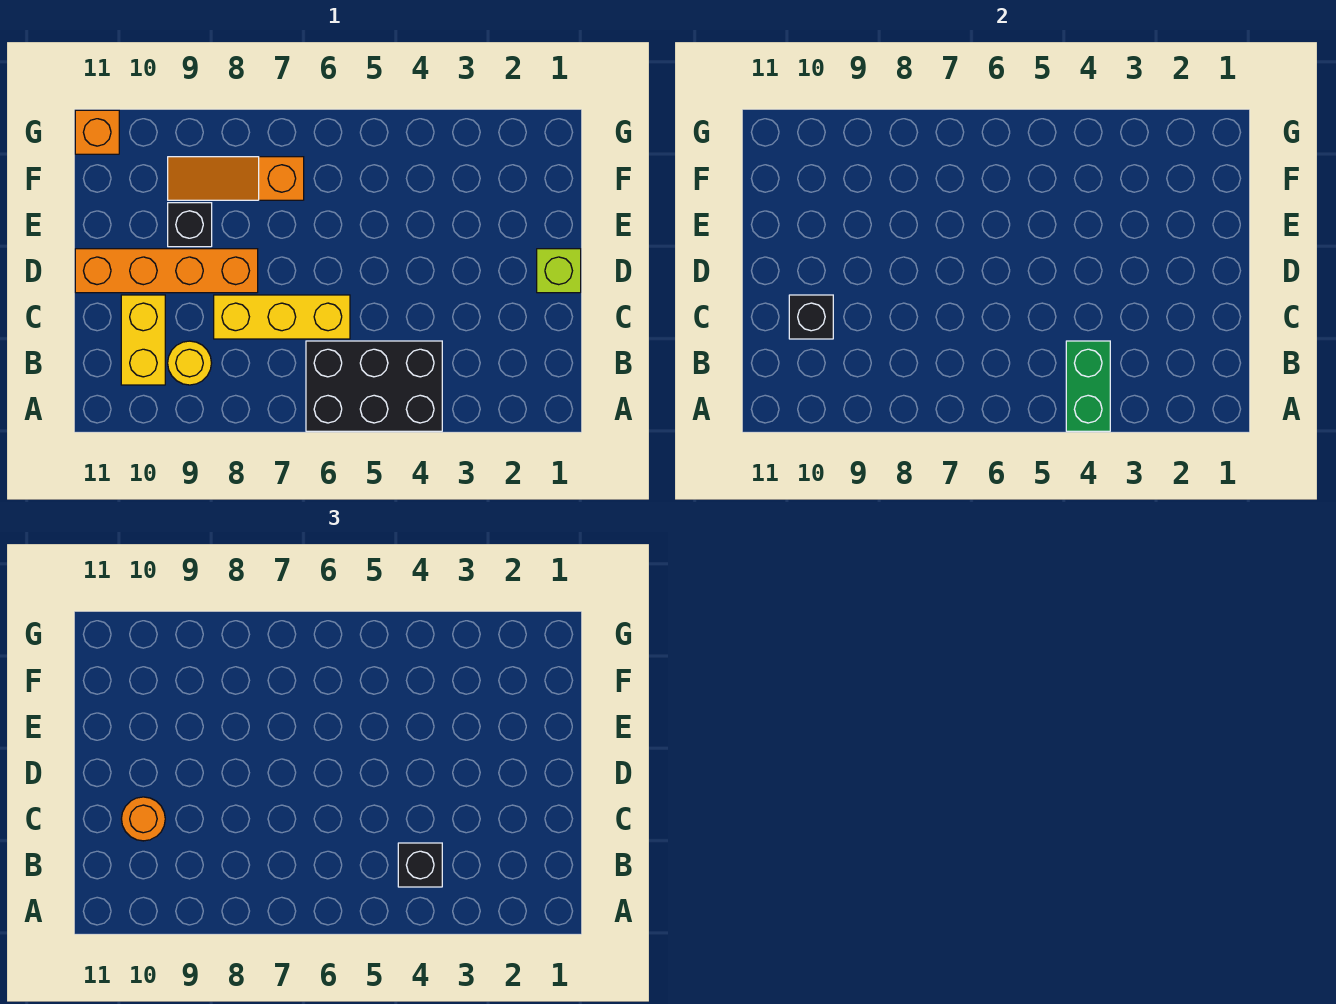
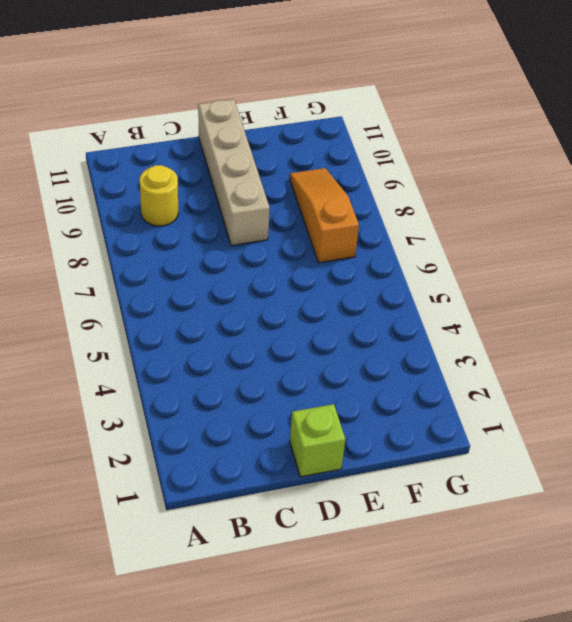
tan brick D8:D11 level 1 -> orange brick D8:D11 level 1
none -> black brick A4:B6 level 1
none -> yellow brick B10:C10 level 1
none -> yellow brick C6:C8 level 1

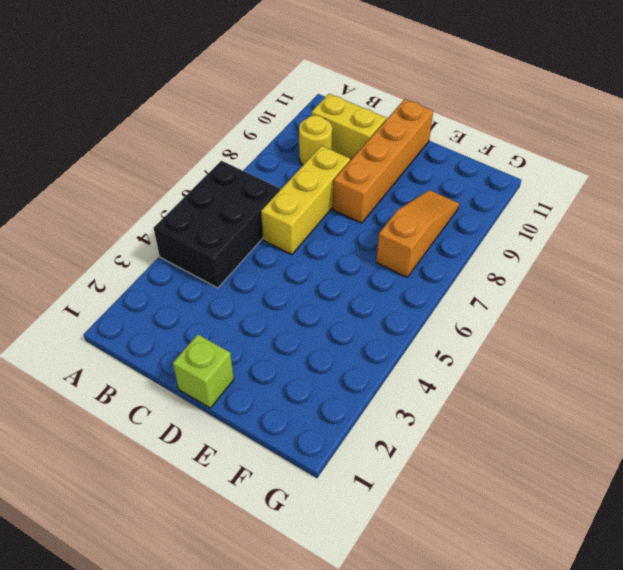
none -> black brick E9 level 1
none -> orange brick G11 level 1
none -> green brick A4:B4 level 2

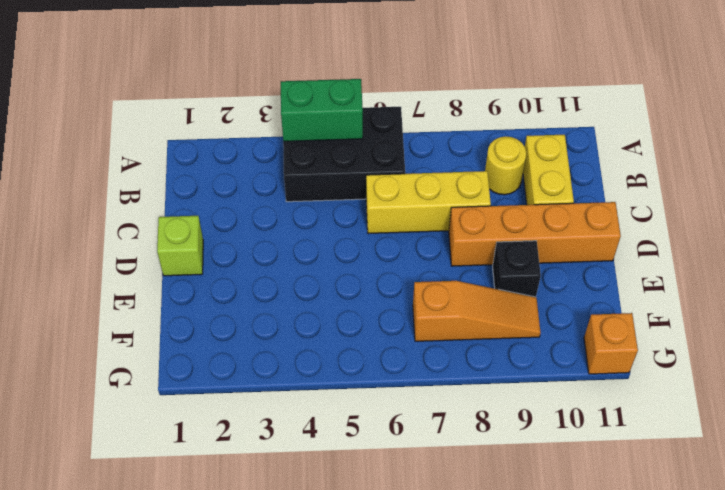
green brick A4:A5 level 2 -> green brick A4:B4 level 2
none -> black brick C10 level 2
none -> black brick B4 level 3
none -> orange round brick C10 level 3

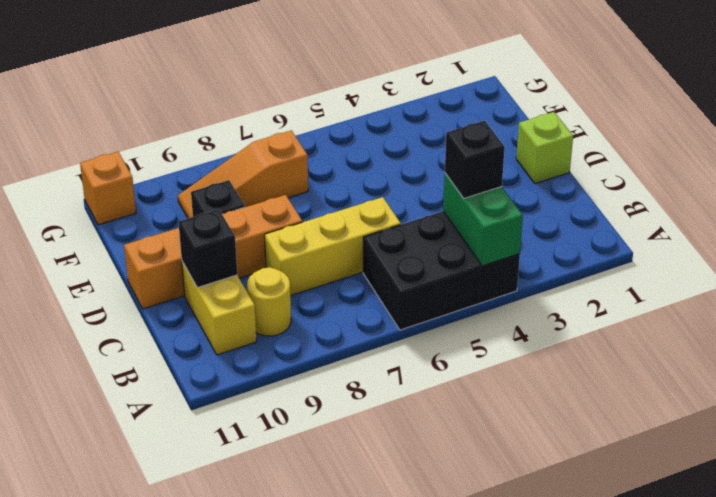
none -> orange round brick C10 level 3

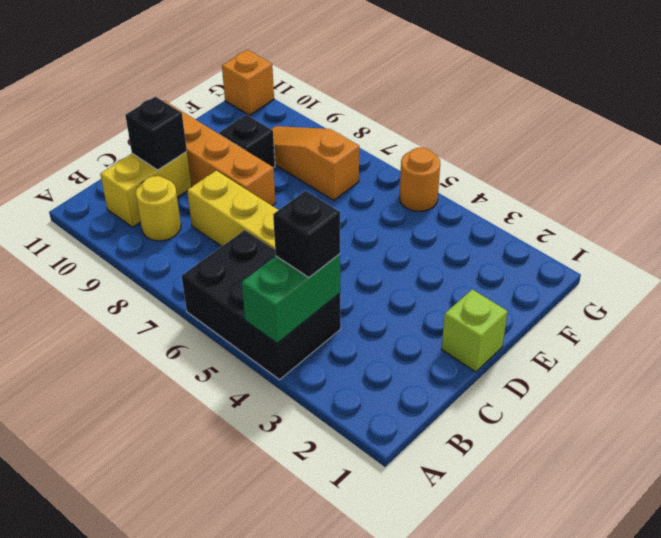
orange round brick G5 level 1 -> orange round brick C10 level 3

